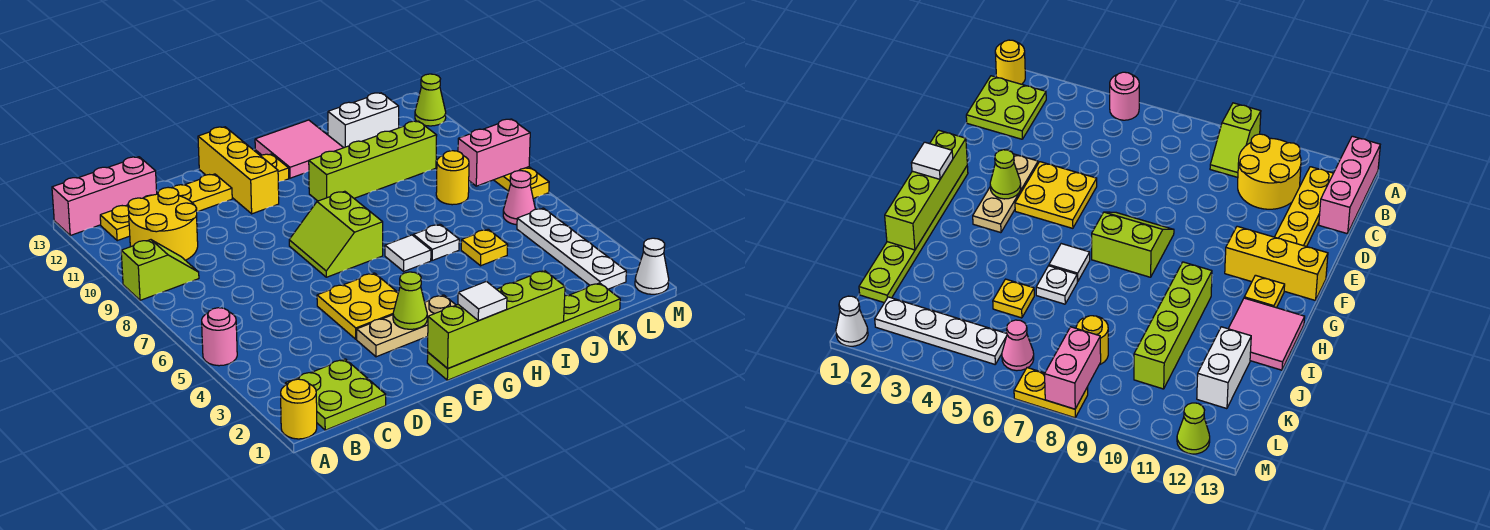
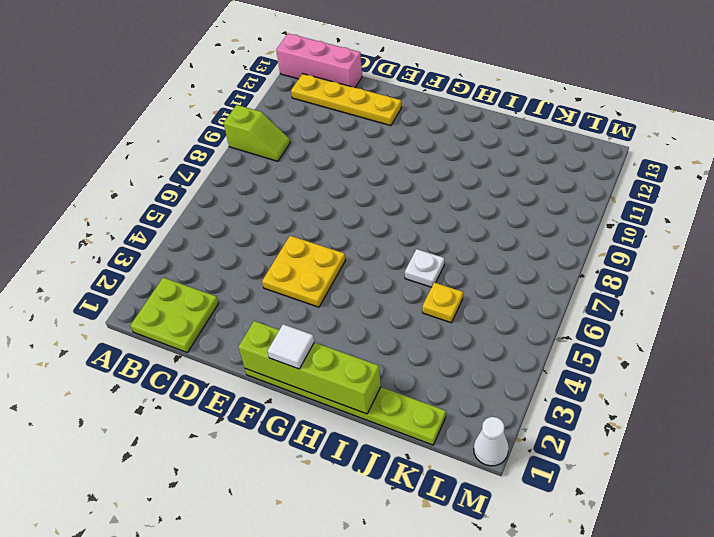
none -> yellow round brick A1 level 1
none -> pink round brick A5 level 1
none -> yellow round brick B10:C11 level 1

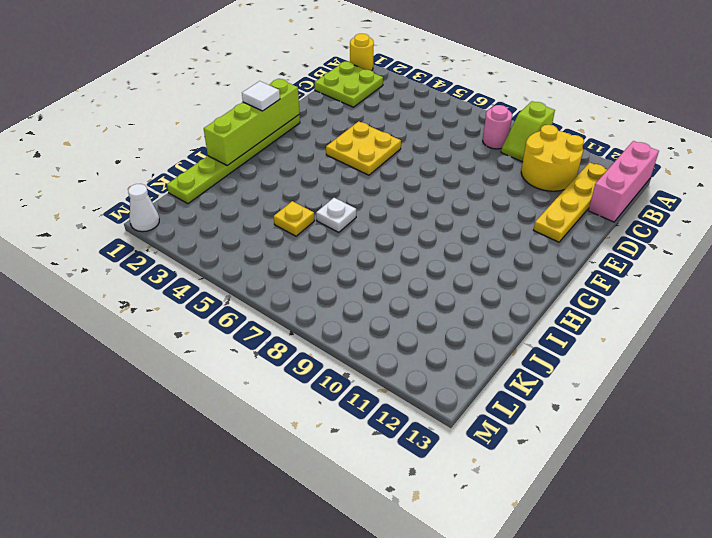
pink round brick B8 level 1 -> pink round brick A5 level 1
none -> tan plate E3:G3 level 1
none -> lime slope F7:G8 level 1 top G
none -> yellow brick F11:F13 level 1

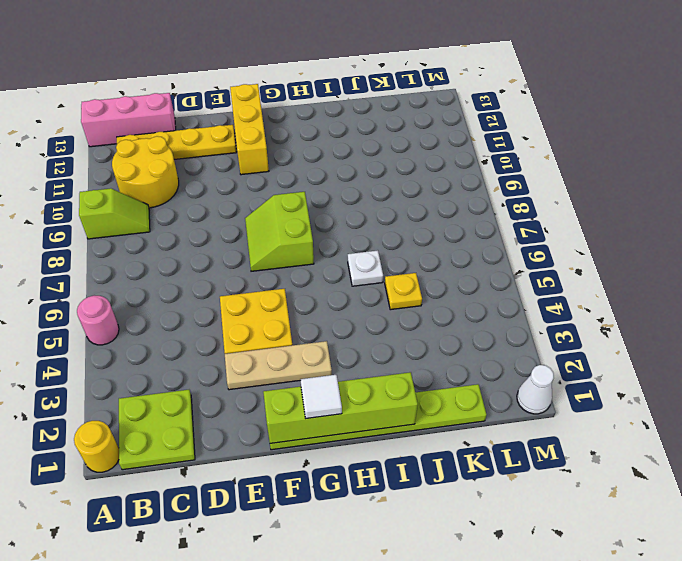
none -> yellow plate G12 level 1
none -> white tile H6 level 1
none -> lime brick H10:K10 level 1

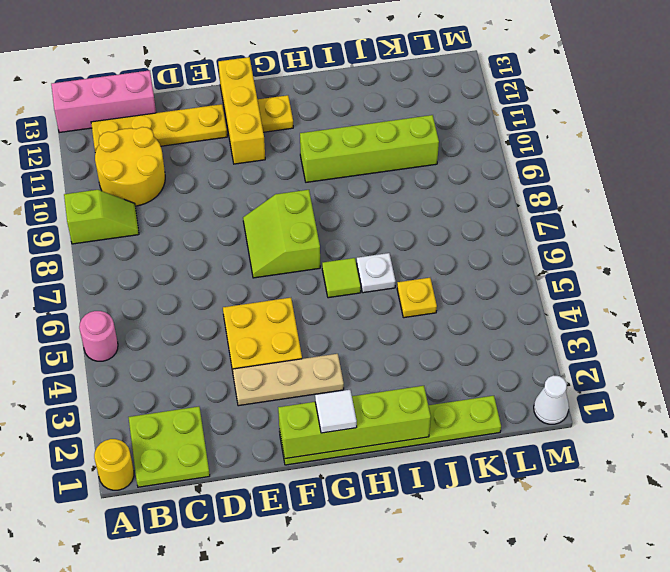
lime tile H6 level 1 -> white tile H6 level 1
none -> pink tile H12:I13 level 1
none -> white brick J12:K12 level 1
none -> yellow round brick K8 level 1

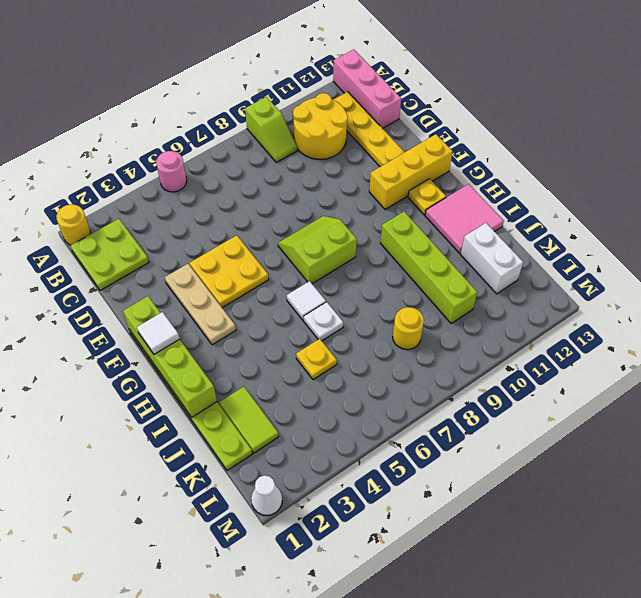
lime tile J2:K2 level 1 -> none
none -> white plate L2:L5 level 1
none -> pink cone L6 level 1
none -> yellow plate M7:M8 level 1

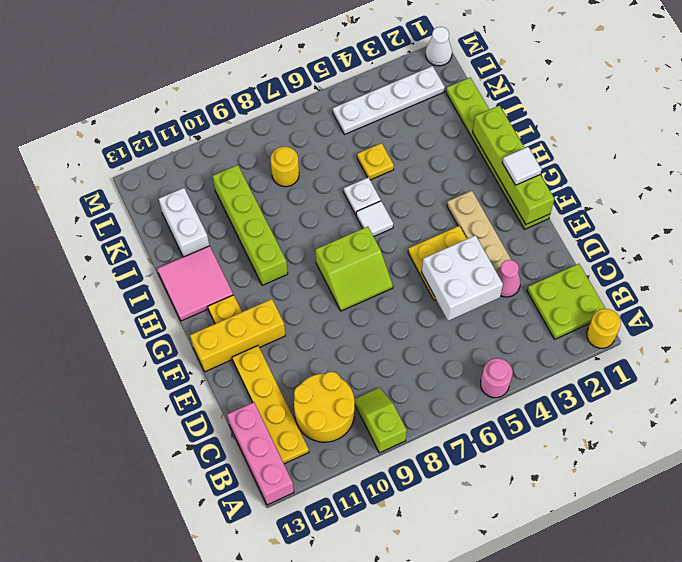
pink cone D3 level 1 -> pink cone L6 level 1
white brick D4:E5 level 2 -> none
none -> yellow plate M7:M8 level 1
none -> lime cone M12 level 1
none -> lime cone F3 level 2

